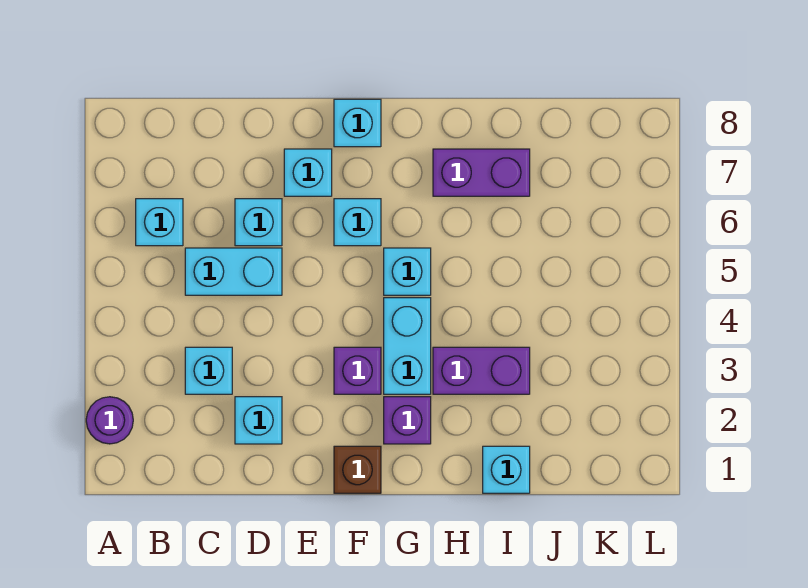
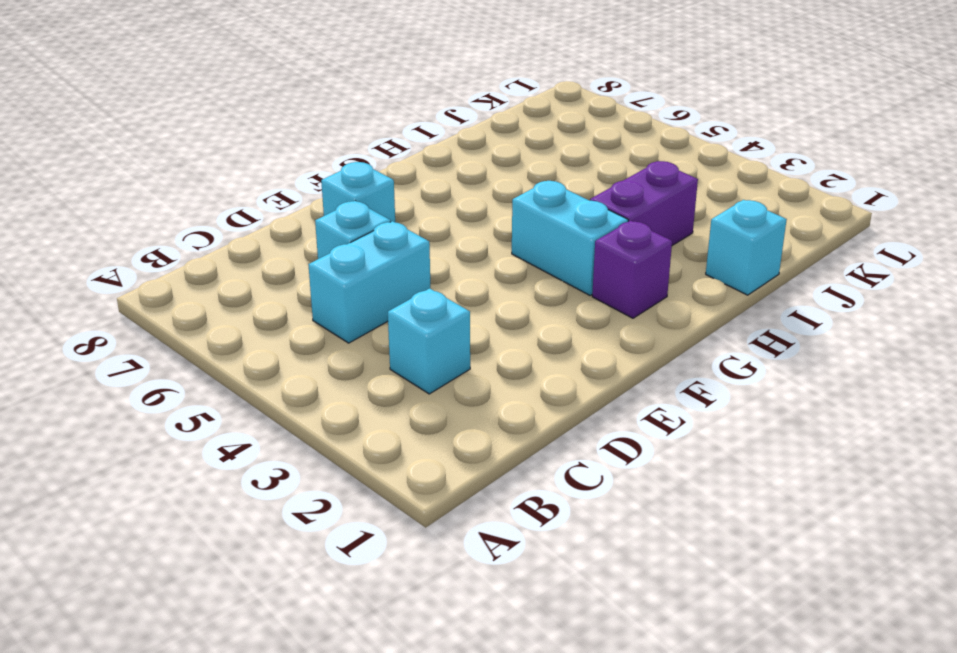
none -> purple round brick A2 level 1
none -> cyan brick B6 level 1
none -> cyan brick D2 level 1

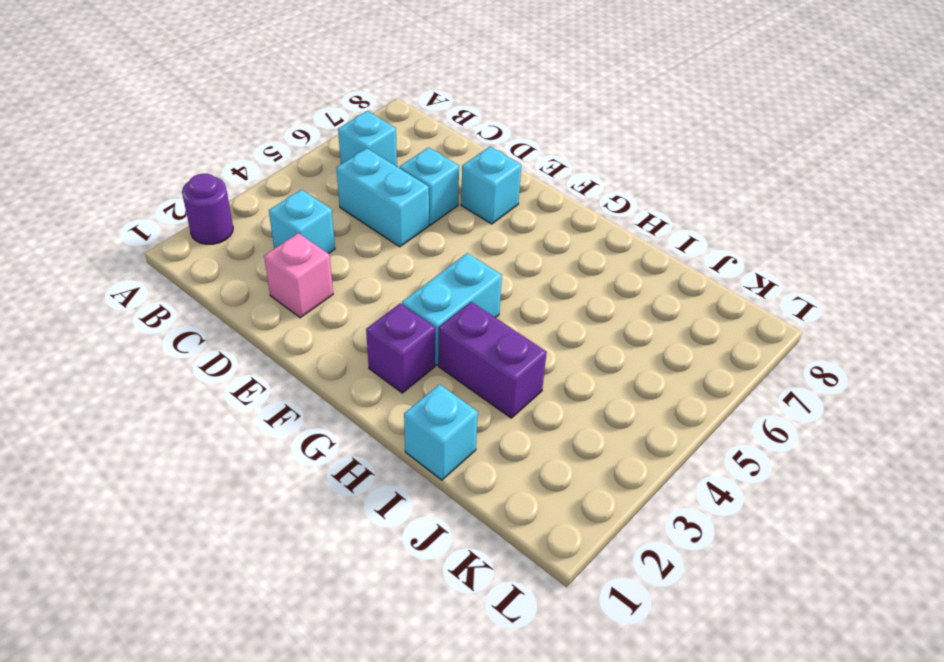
pink brick D2 level 1 -> cyan brick D2 level 1
none -> brown brick F1 level 1
none -> purple brick F3 level 1
none -> cyan brick F6 level 1

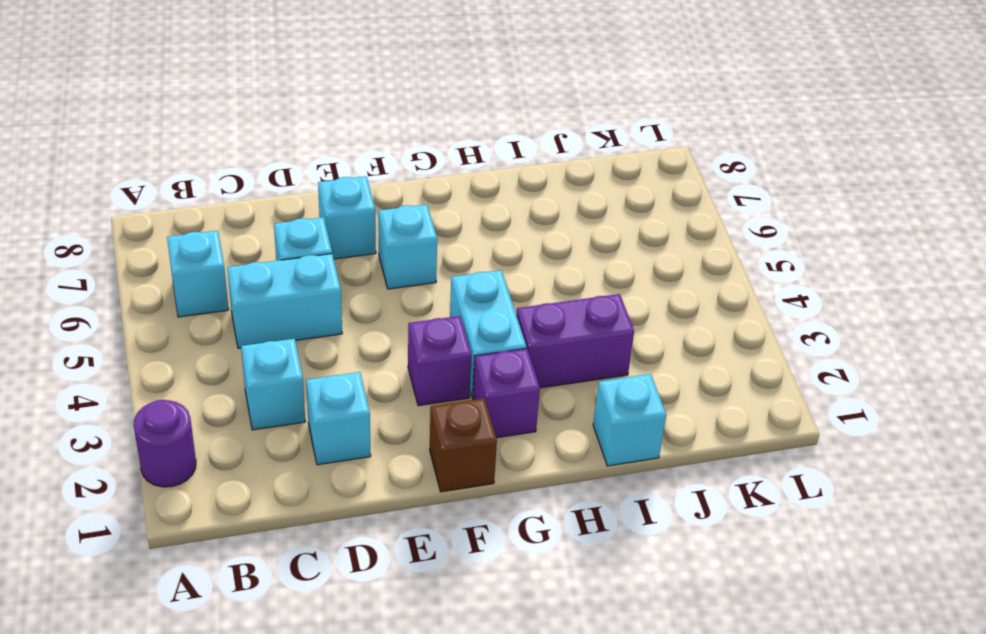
none -> cyan brick F8 level 1
none -> cyan brick G5 level 1
none -> purple brick H7:I7 level 1

